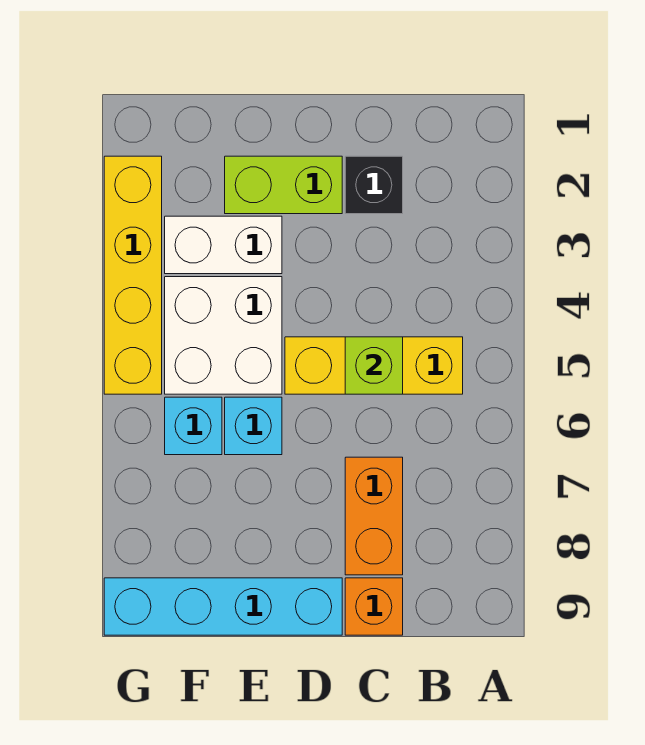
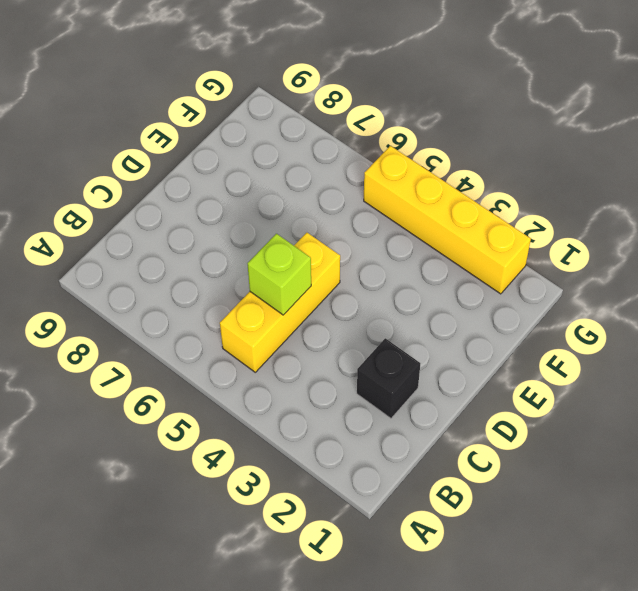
none -> orange brick C7:C8 level 1
none -> orange brick C9 level 1
none -> lime brick D2:E2 level 1

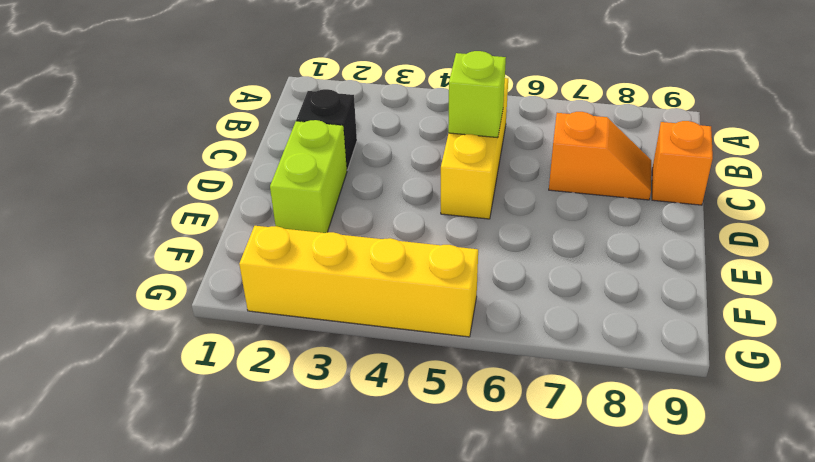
orange slope C7:C8 level 1 top 7 -> orange brick C7:C8 level 1
none -> cyan brick D9:G9 level 1
none -> white brick E3:F3 level 1
none -> white brick E4:F5 level 1

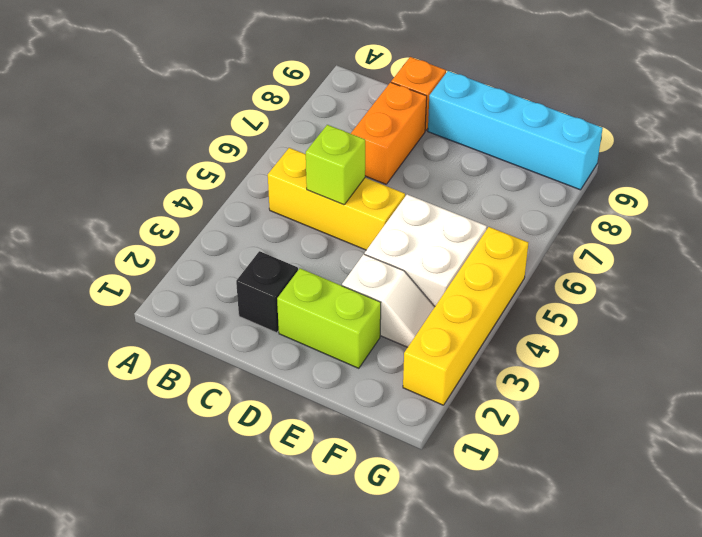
white slope E3:F3 level 1 top E -> white brick E3:F3 level 1
none -> cyan brick E6 level 1
none -> cyan brick F6 level 1

